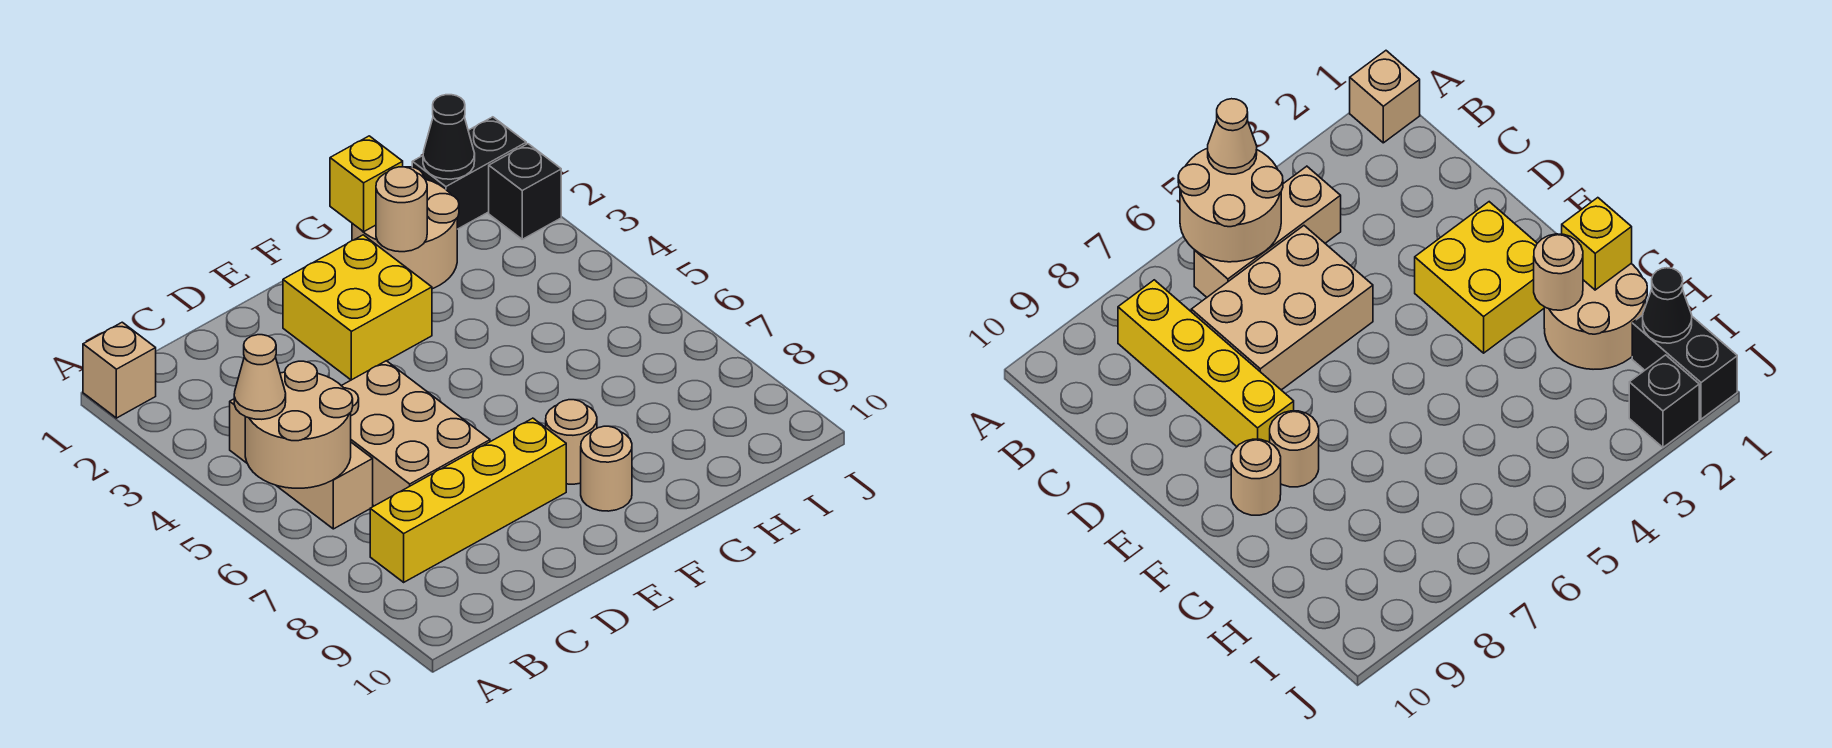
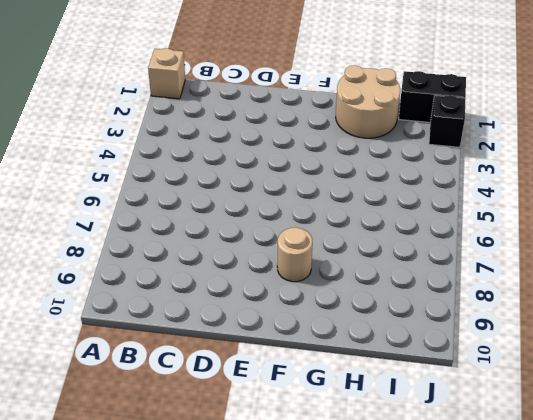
none -> tan brick B4:B6 level 1
none -> yellow brick B8:E8 level 1
none -> tan brick C5:D7 level 1

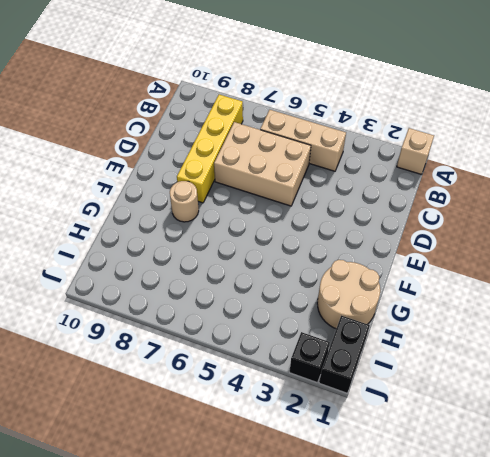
none -> yellow brick E2:F3 level 1
none -> tan round brick F9 level 1
none -> tan round brick A5:B6 level 2

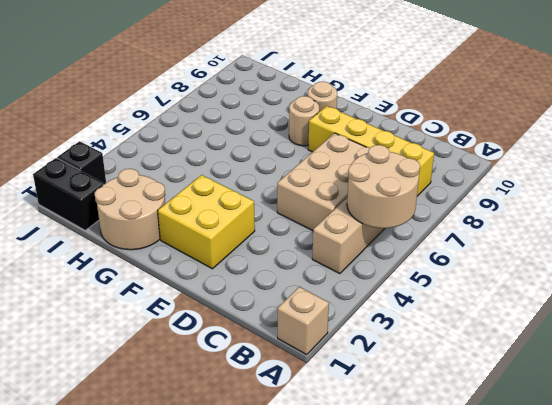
none -> yellow brick G1 level 2
none -> tan round brick G2 level 2
none -> black cone I1 level 2

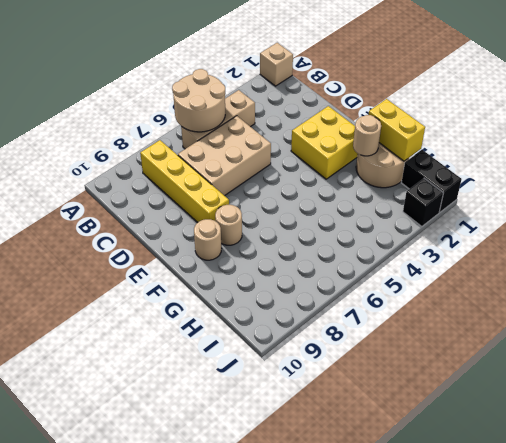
yellow brick G1:H1 level 2 -> yellow brick G1 level 2
none -> black cone I1 level 2
none -> tan cone A5 level 3

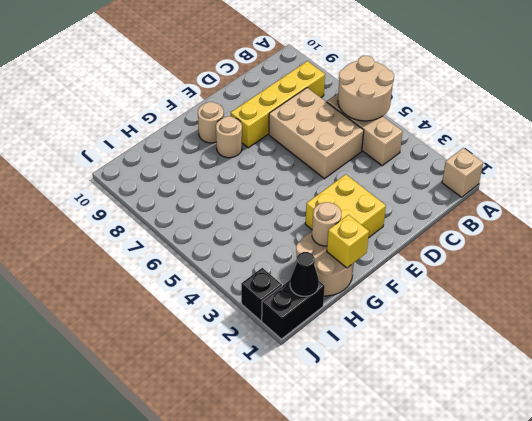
none -> tan cone A5 level 3

